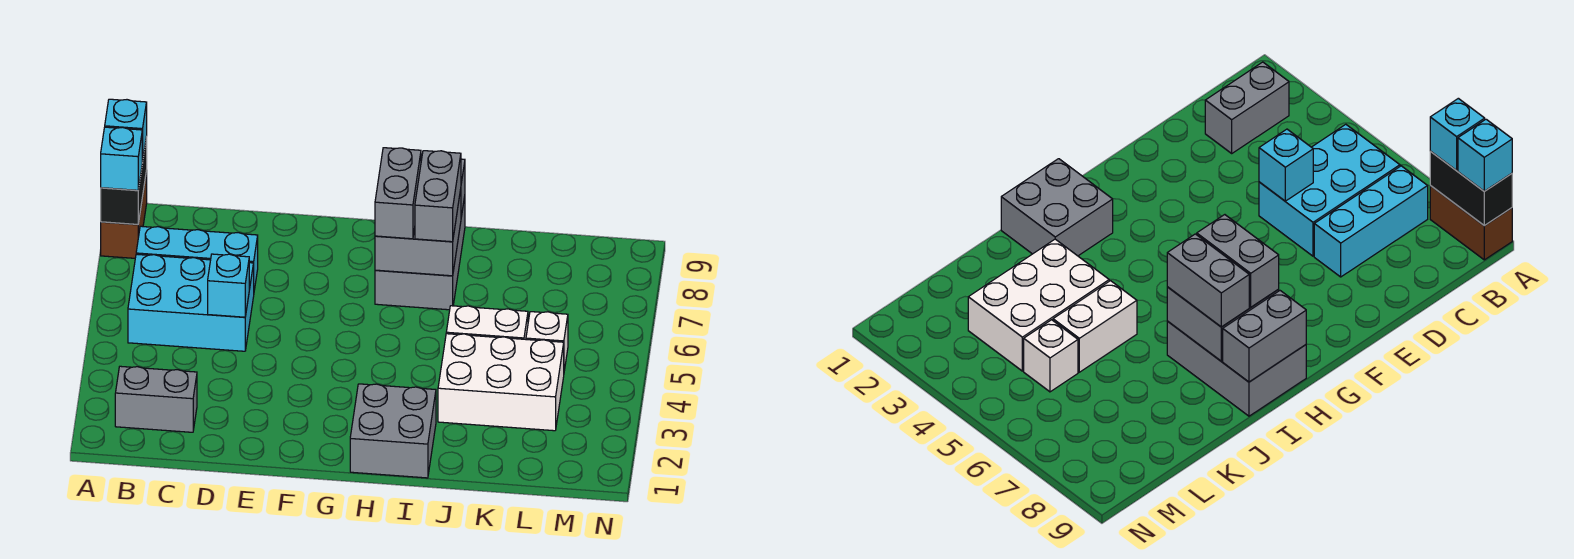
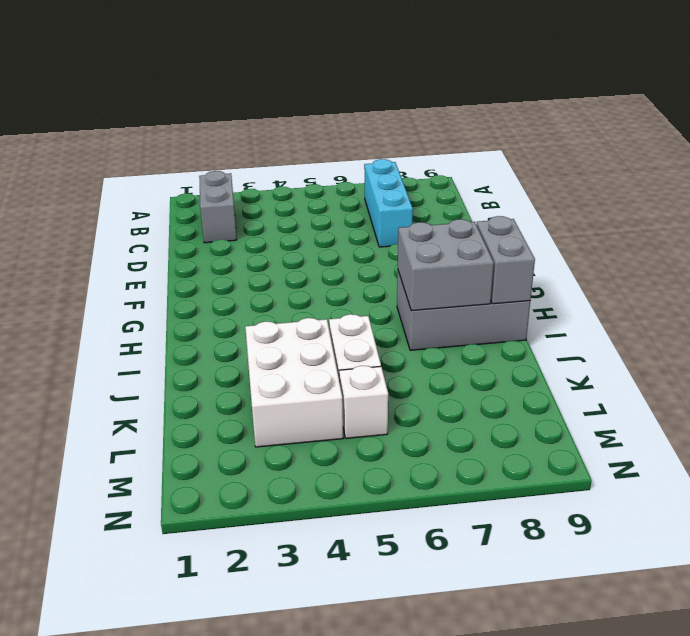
none -> brown brick A8:A9 level 1
none -> cyan brick B5:D6 level 1
none -> grey brick H1:I2 level 1

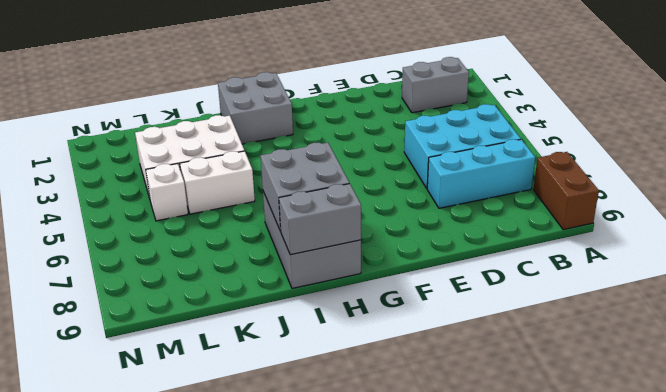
none -> black brick A8:A9 level 2
none -> cyan brick D5 level 2
none -> cyan brick A8 level 3

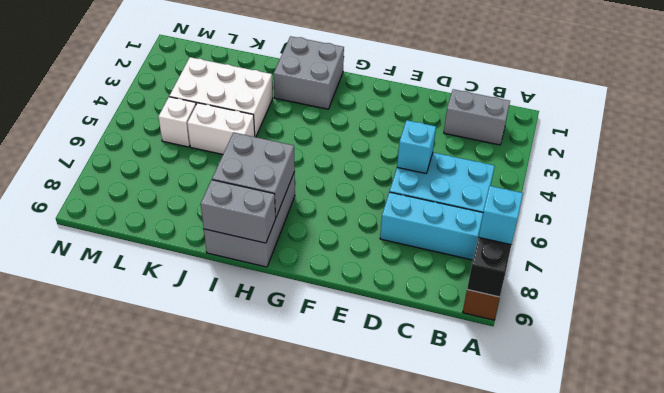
none -> cyan brick A9 level 3
none -> grey brick H7:H8 level 3
none -> grey brick I7:I8 level 3

